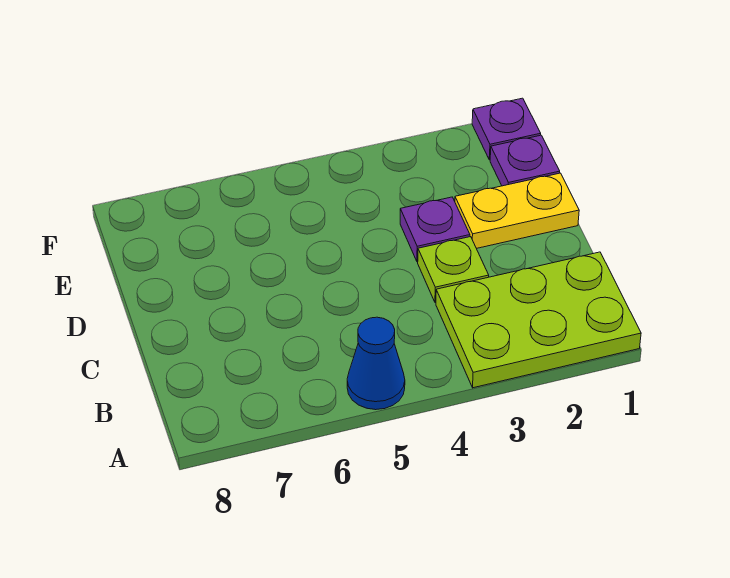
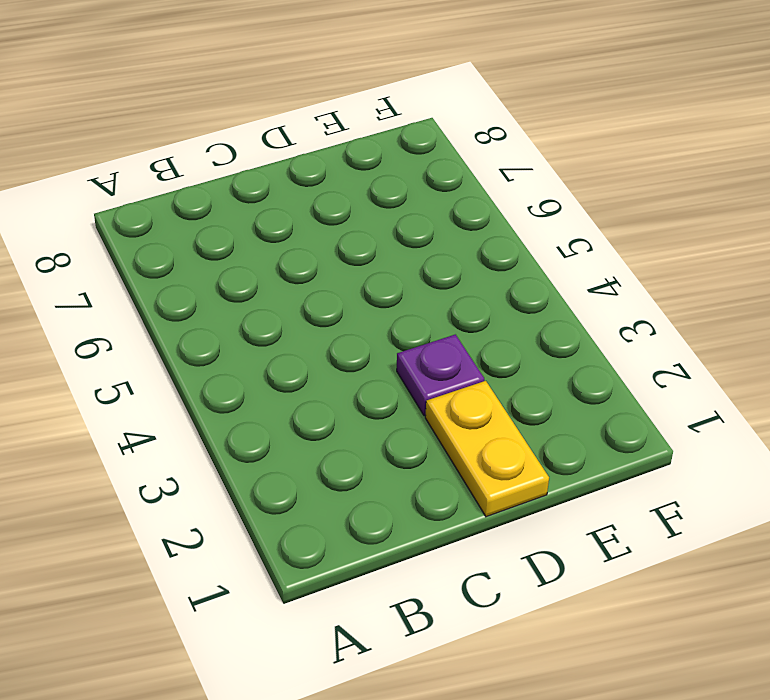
none -> lime plate A1:B3 level 1
none -> blue cone A5 level 1

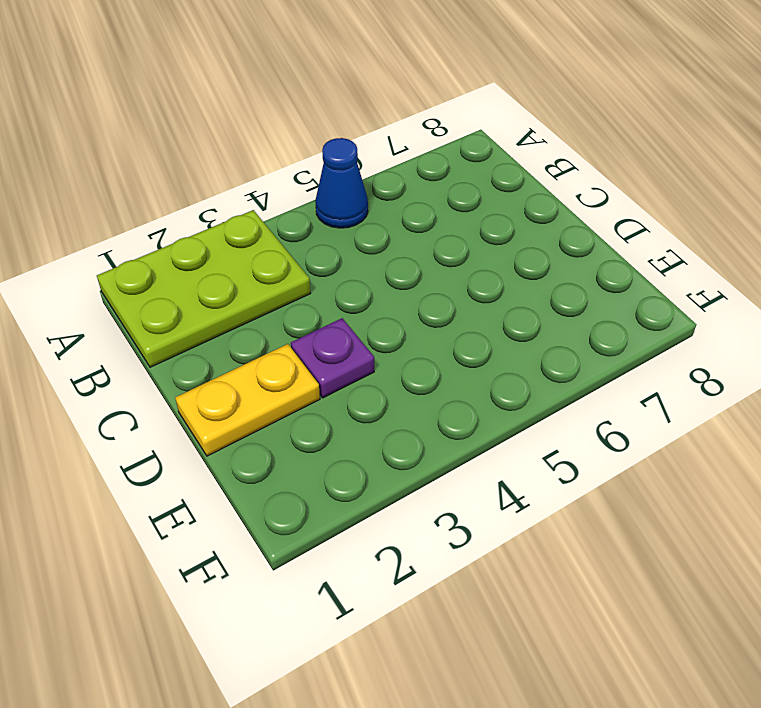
none -> lime plate C3 level 1
none -> purple plate E1 level 1

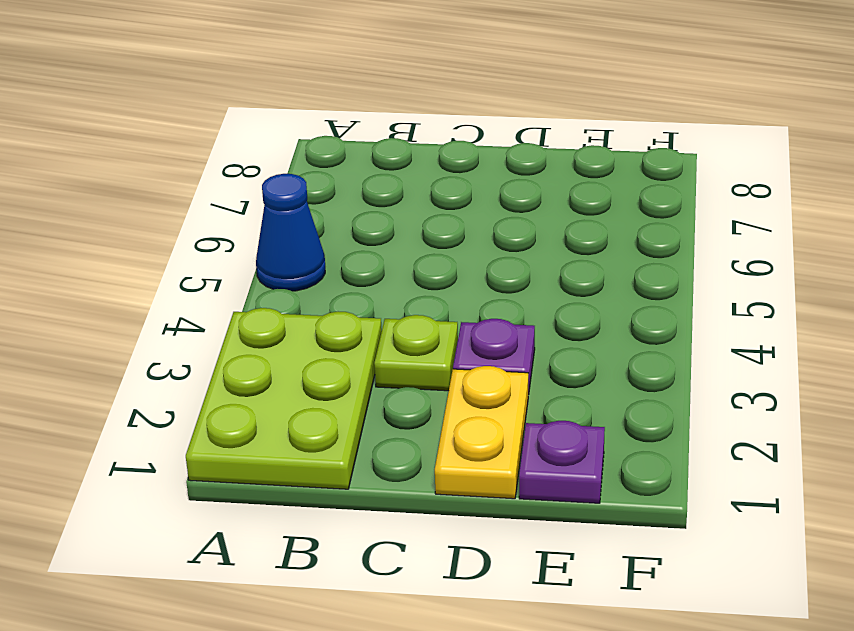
none -> purple plate F1 level 1

